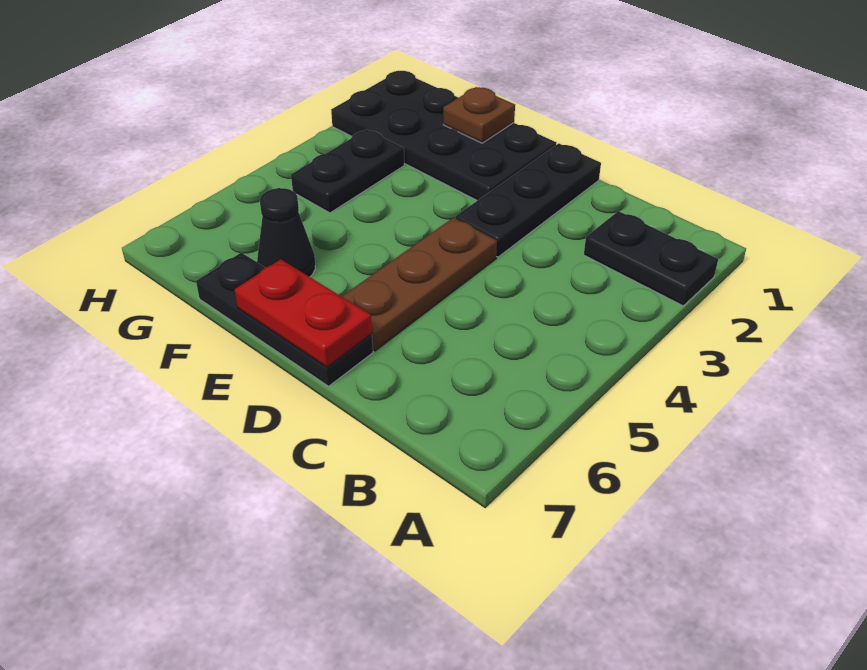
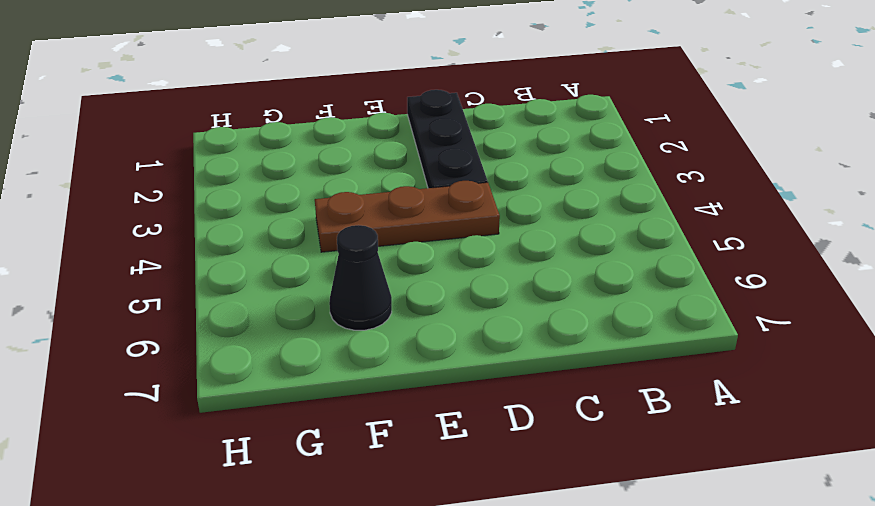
brown plate D4:F4 level 1 -> brown plate D4:D6 level 1
none -> black plate A2:B2 level 1
none -> black plate D7:F7 level 1

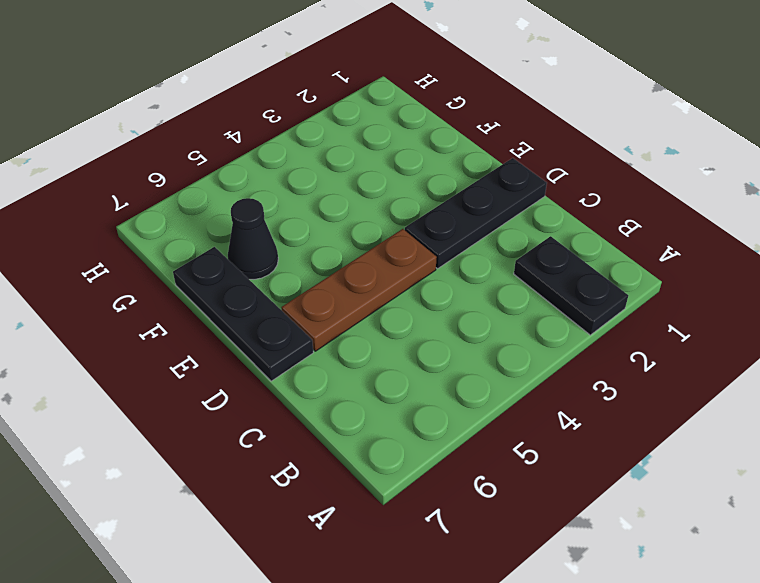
none -> black plate E1:H2 level 1
none -> black plate G3:G4 level 1

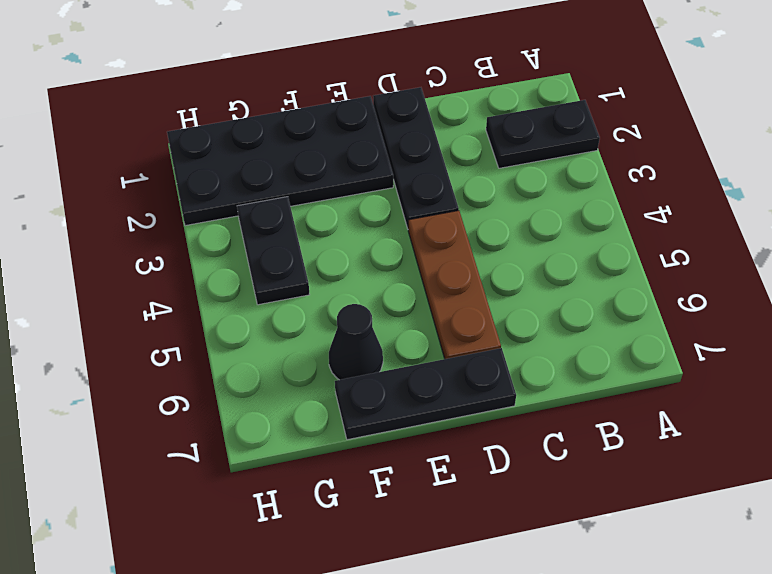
none -> red plate D7:E7 level 2
none -> brown plate F1 level 2

